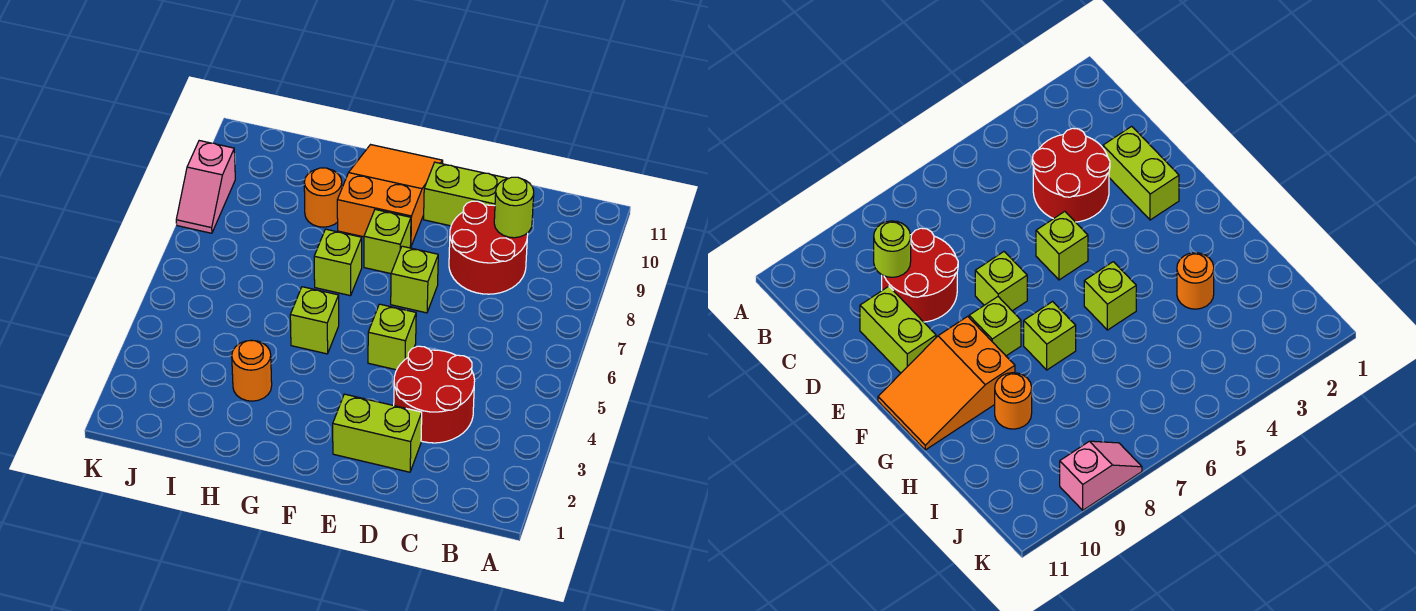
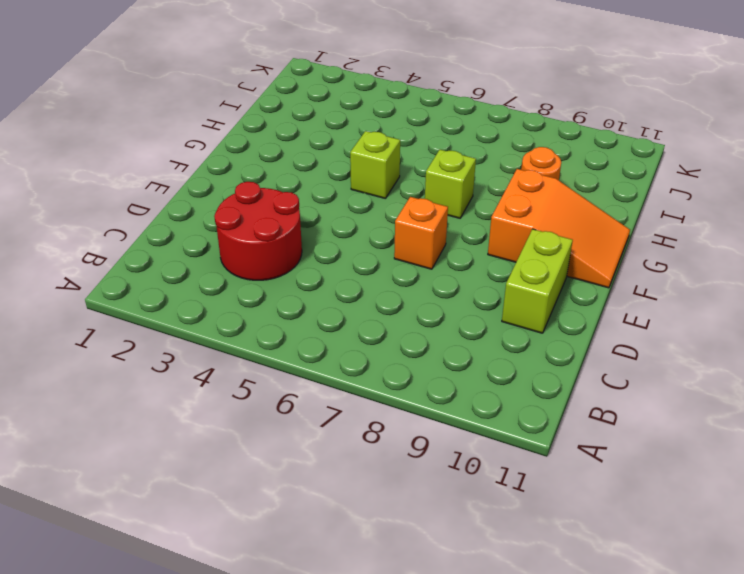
orange brick E7 level 1 -> lime brick E7 level 1
none -> red round brick C8:D9 level 1
none -> lime brick D2:E2 level 1
none -> lime brick E5 level 1

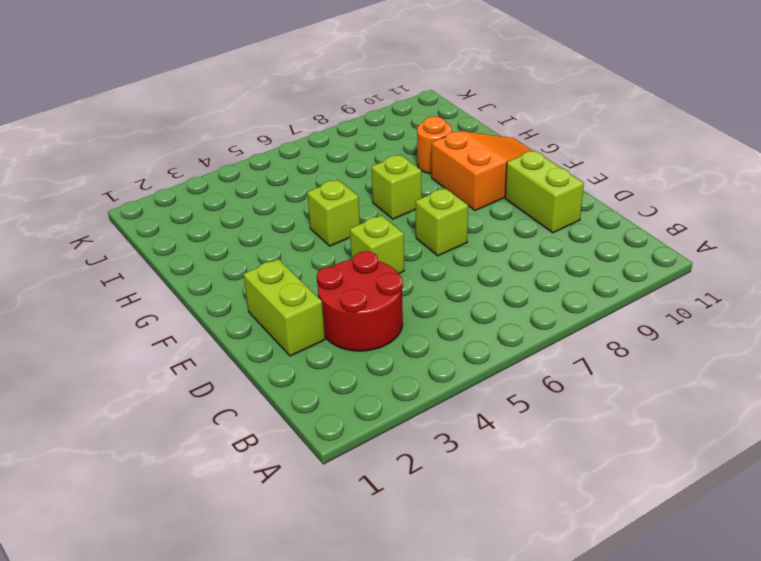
none -> red round brick C8:D9 level 1
none -> lime brick F8 level 1
none -> orange round brick H3 level 1

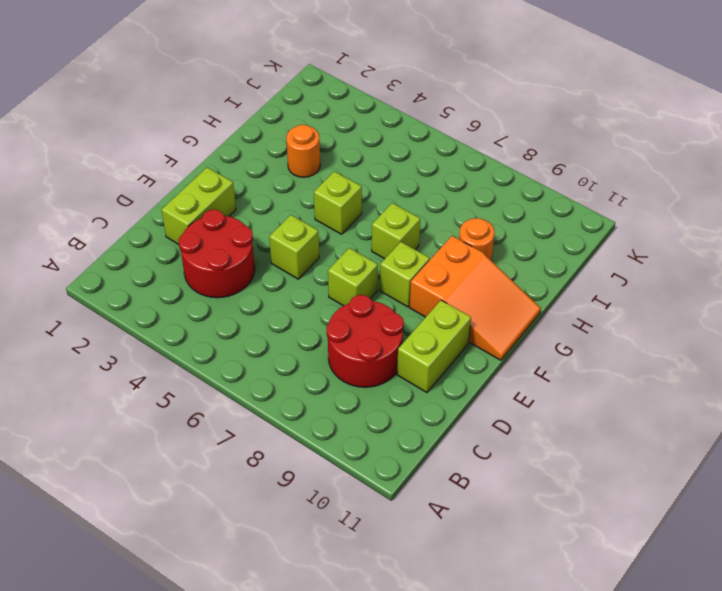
none -> pink slope K8:K9 level 1 top 9
none -> lime round brick C9 level 2

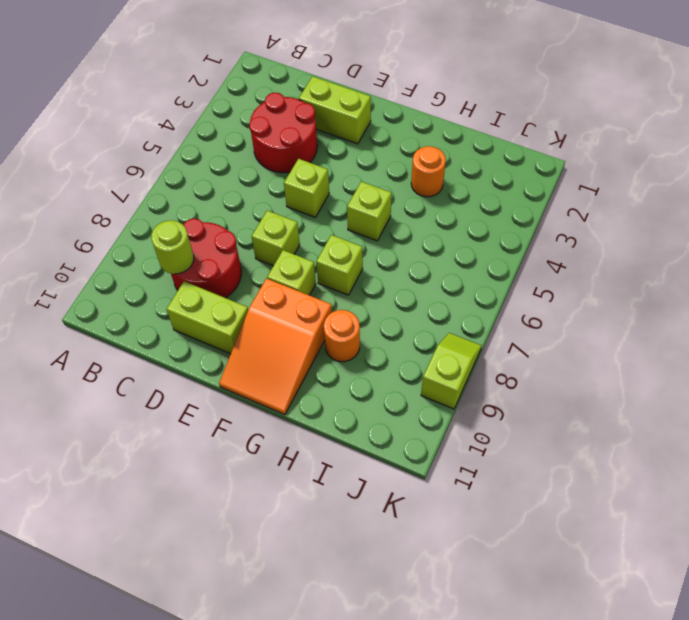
lime slope K8:K9 level 1 top 9 -> pink slope K8:K9 level 1 top 9

